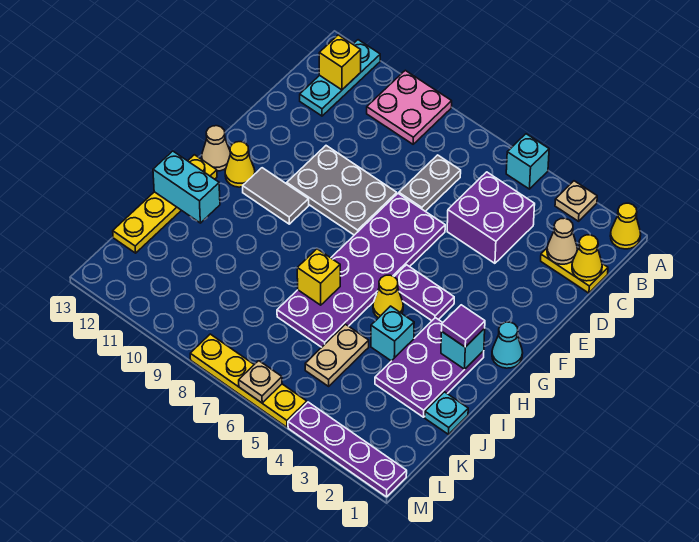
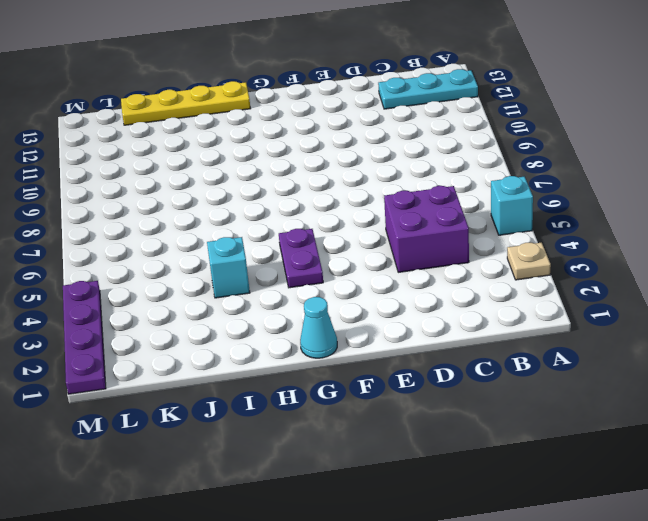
none -> yellow cone A1 level 1
none -> pink plate A9:B10 level 1
none -> yellow plate C1:C2 level 1
none -> grey plate C7:D7 level 1

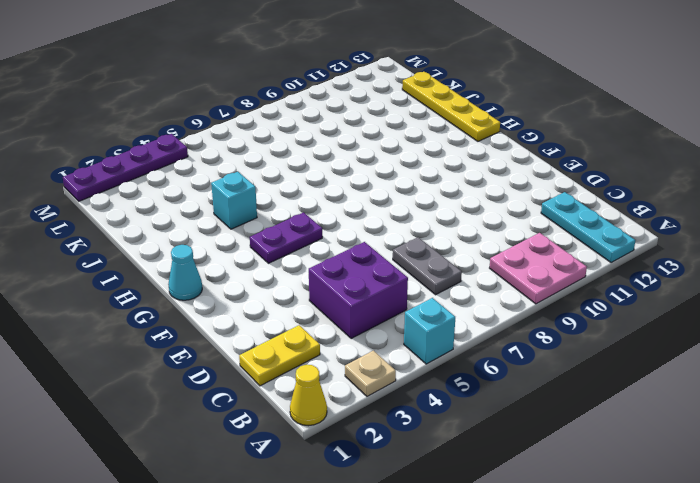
none -> purple plate E6:J7 level 1
none -> grey plate E8:F10 level 1
none -> grey tile G10:G11 level 1
none -> yellow cone G12 level 1

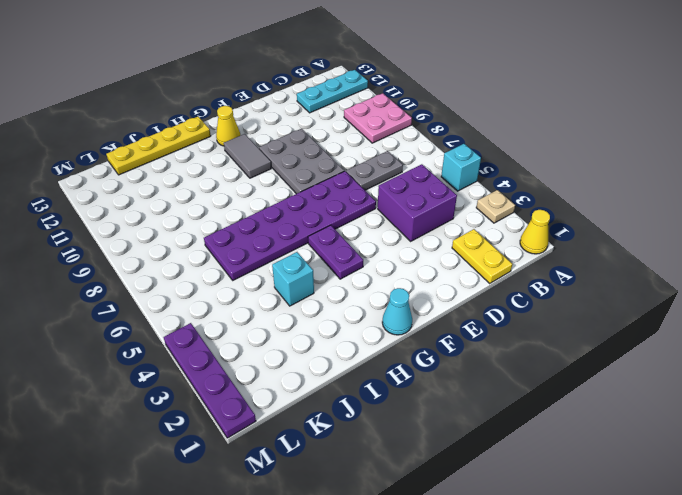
none -> tan cone G13 level 1
none -> purple plate H2:J3 level 1
none -> yellow cone H5 level 1
none -> cyan plate J1 level 1

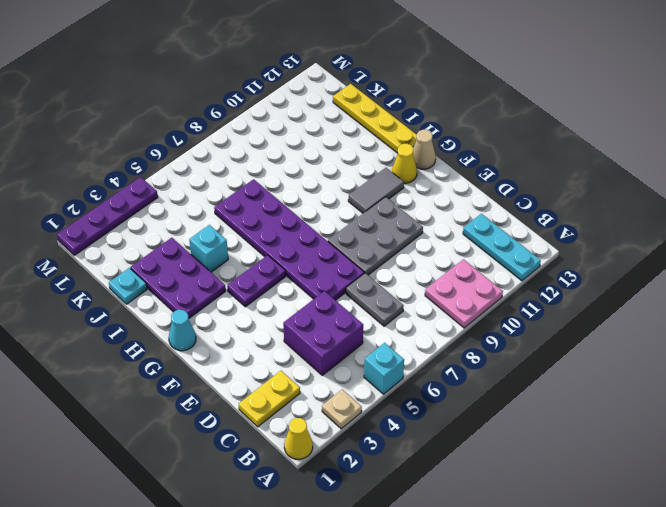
none -> yellow cone H5 level 1
none -> tan plate J5:K5 level 1
none -> yellow plate M5:M8 level 1
none -> yellow brick B12 level 2

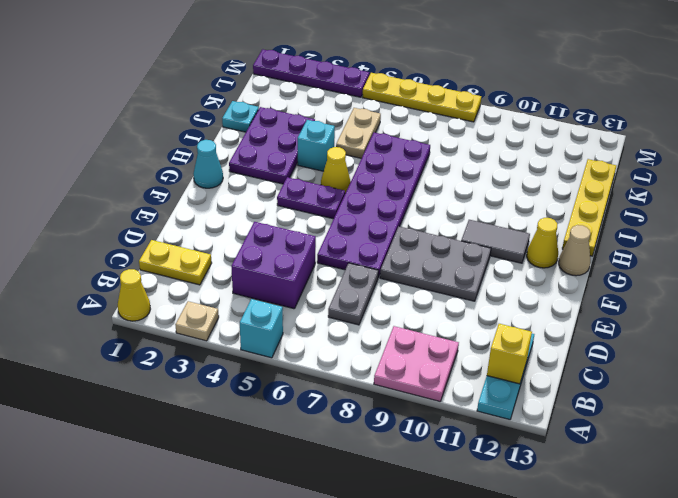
none -> yellow cone C1 level 2
none -> tan cone C2 level 2
none -> cyan brick H2 level 2
none -> yellow brick I7 level 2

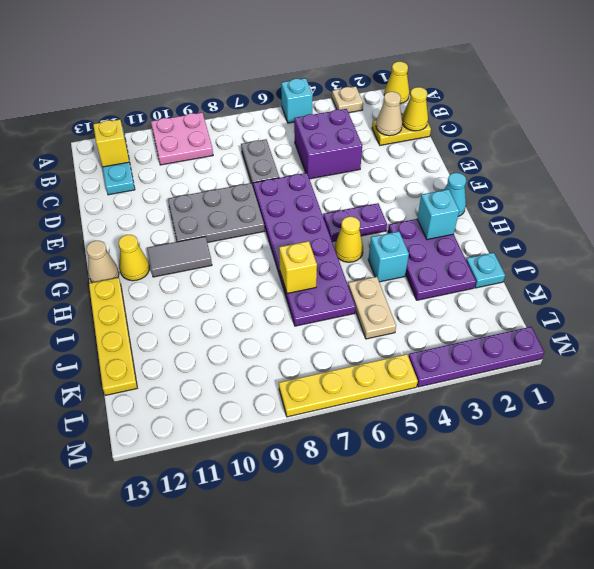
none -> cyan brick I12:I13 level 2
none -> tan plate M6 level 2
none -> purple tile H2 level 3

